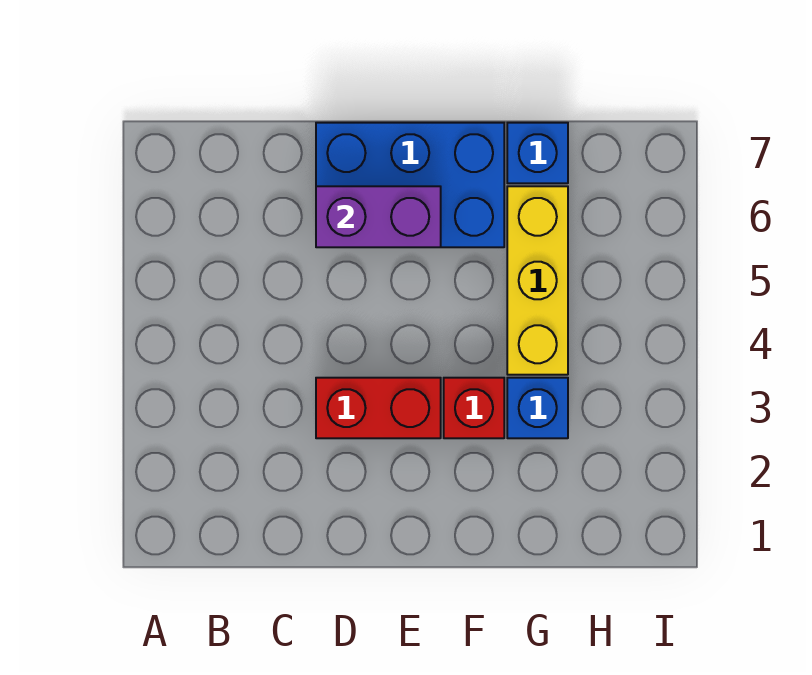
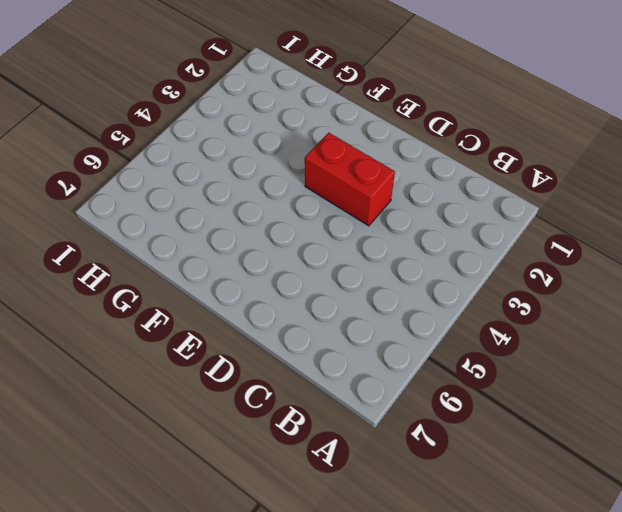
none -> blue brick D6:F7 level 1
none -> red brick F3 level 1

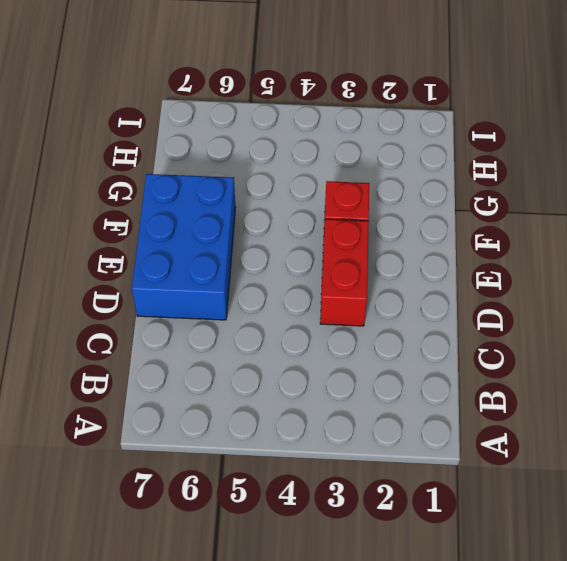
none -> blue brick G3 level 1
none -> yellow brick G4:G6 level 1

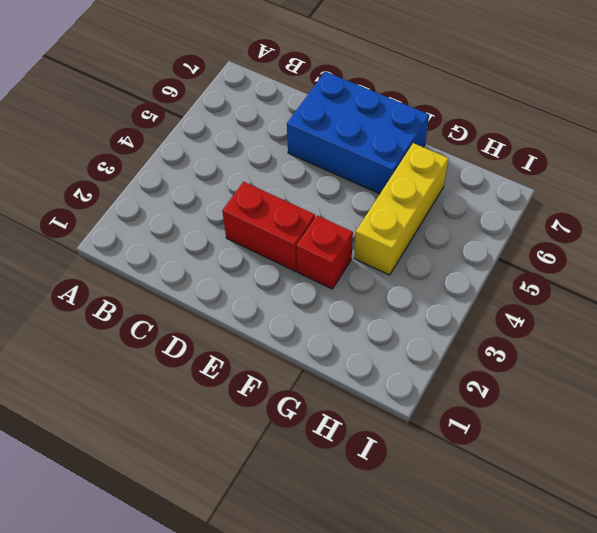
none -> blue brick G3 level 1
none -> blue brick G7 level 1

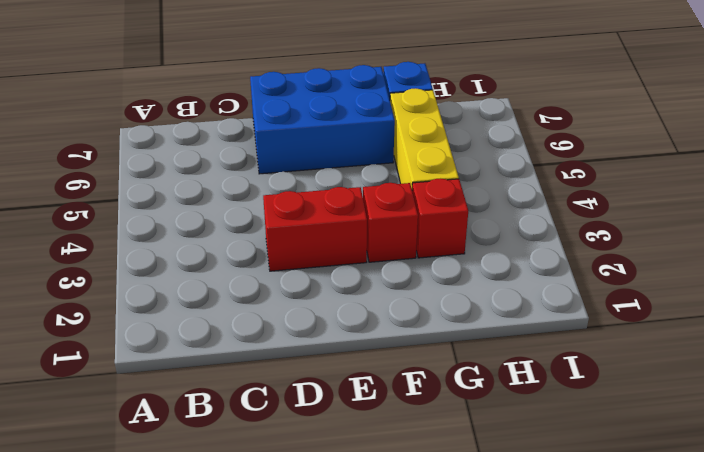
red brick G3 level 1 -> blue brick G3 level 1
none -> purple brick D6:E6 level 2

